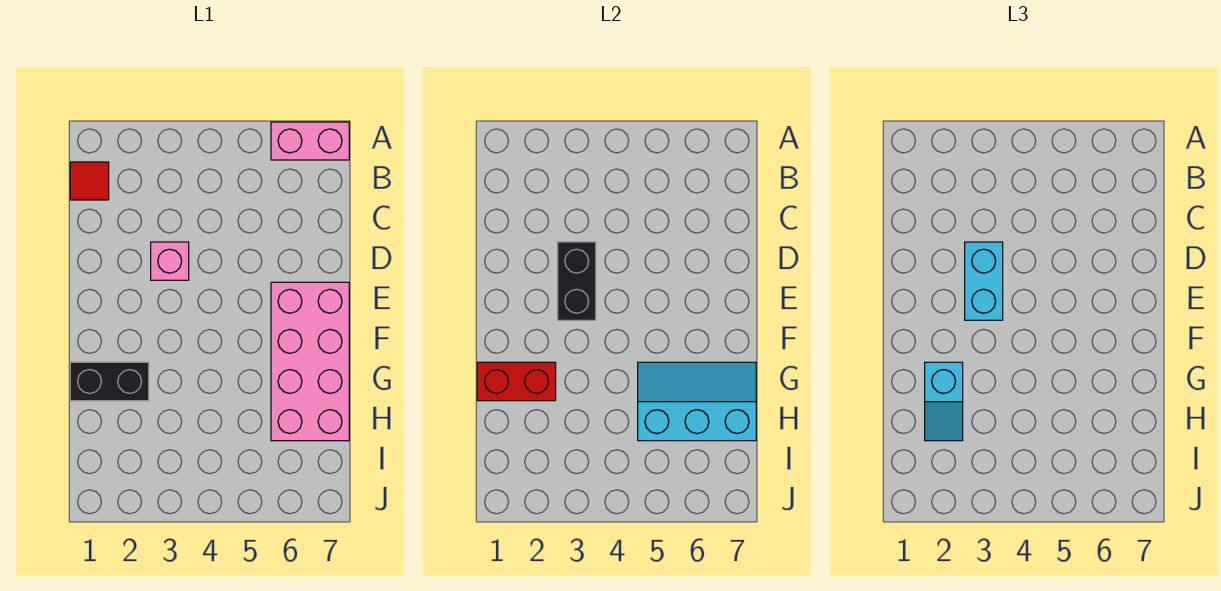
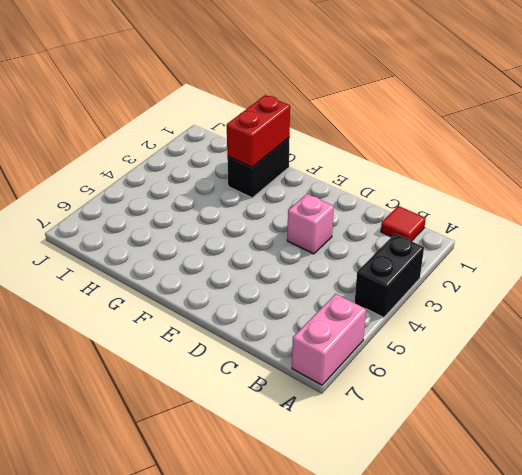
black brick A3:A4 level 1 -> black brick D3:E3 level 2
none -> pink brick E6:H7 level 1
none -> cyan slope G5:H7 level 2 top H

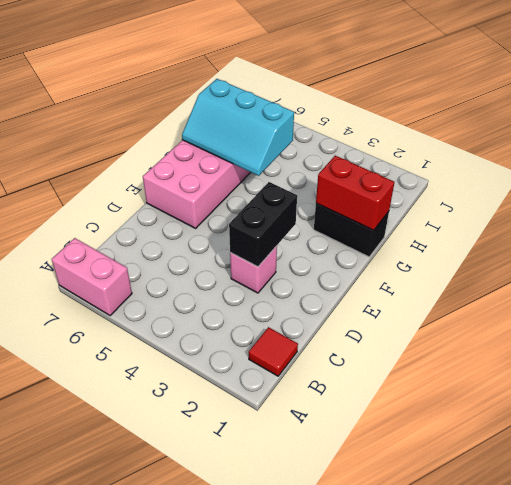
none -> cyan brick D3:E3 level 3
none -> cyan slope G2:H2 level 3 top G

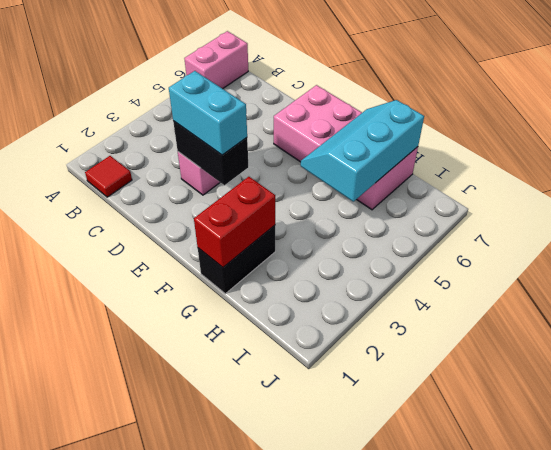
none -> cyan slope G2:H2 level 3 top G

